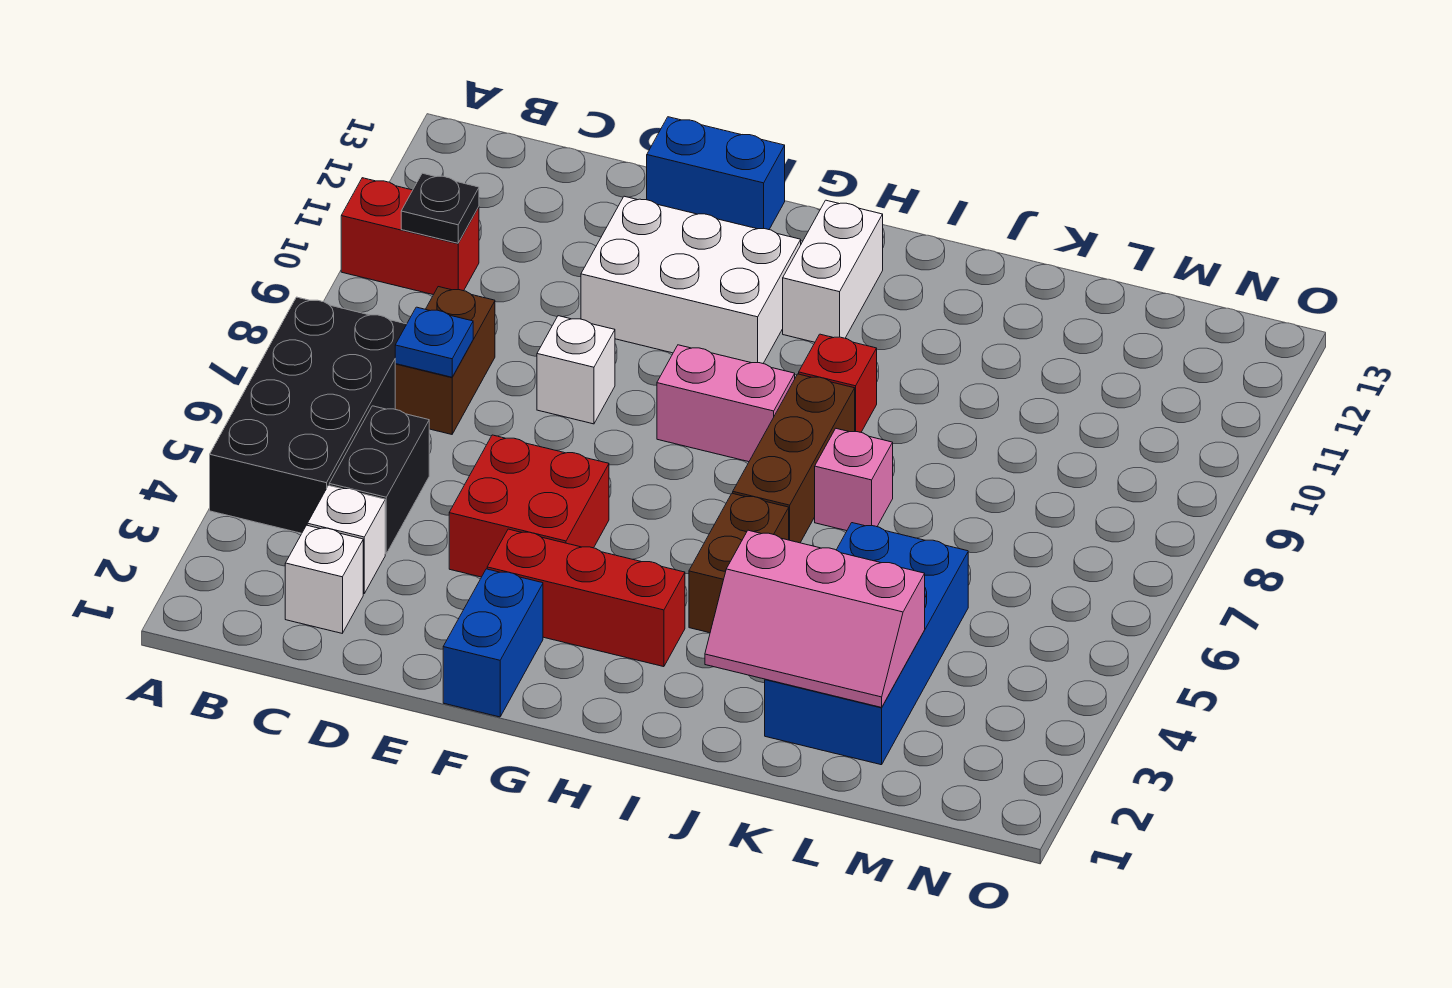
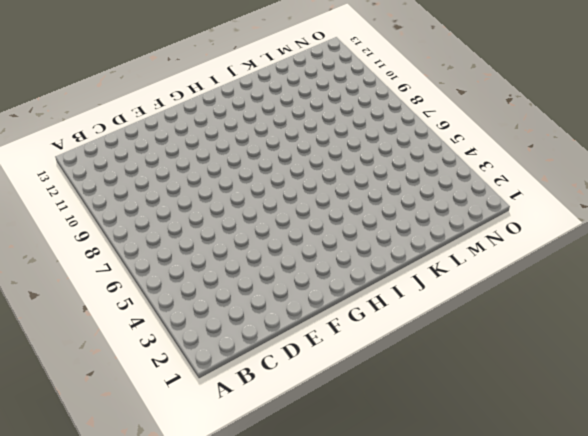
none -> black brick A4:B7 level 1
none -> red brick A10:B10 level 1
none -> white brick C2 level 1

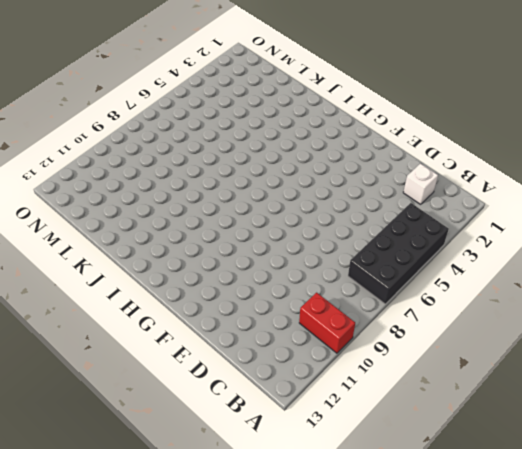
none -> white brick C3 level 1
none -> black brick C4:C5 level 1
none -> brown brick C7:C8 level 1

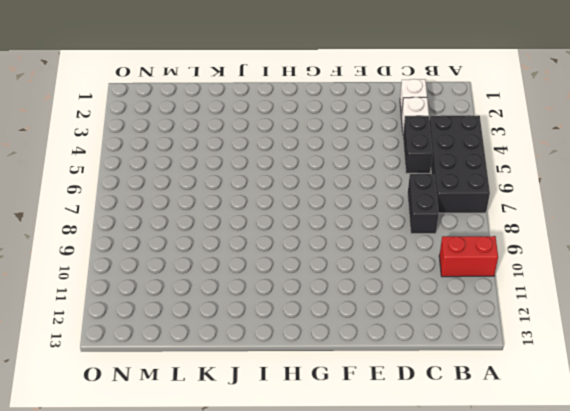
black brick C7:C8 level 1 -> brown brick C7:C8 level 1
none -> red brick E4:F5 level 1
none -> white brick E8 level 1
none -> white brick E10:G11 level 1

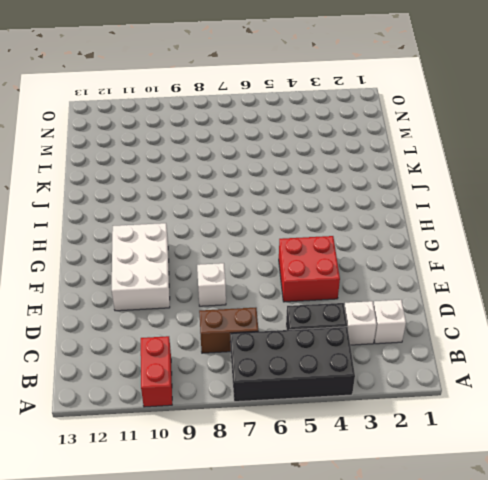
none -> blue brick E13:F13 level 1
none -> blue brick F1:F2 level 1
none -> red brick F3:H3 level 1

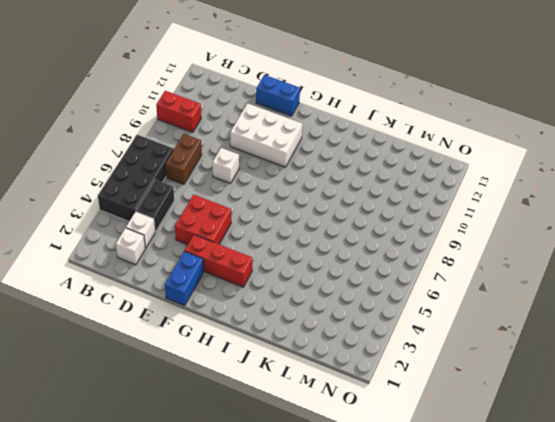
none -> pink brick G8:H8 level 1
none -> white brick H11:H12 level 1
none -> brown brick I4:I5 level 1

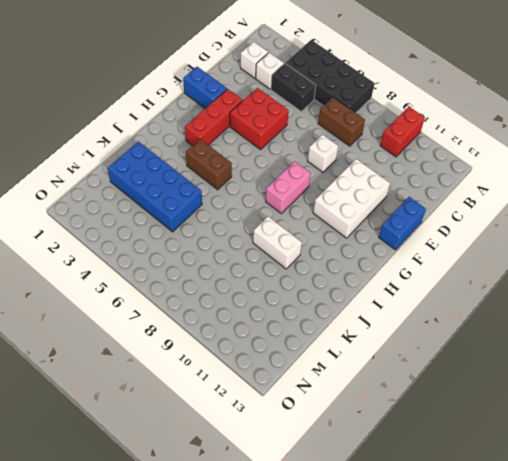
white brick J9:J10 level 1 -> white brick H11:H12 level 1
none -> brown brick I6:I8 level 1
none -> red brick I9 level 1
none -> pink brick J7 level 1

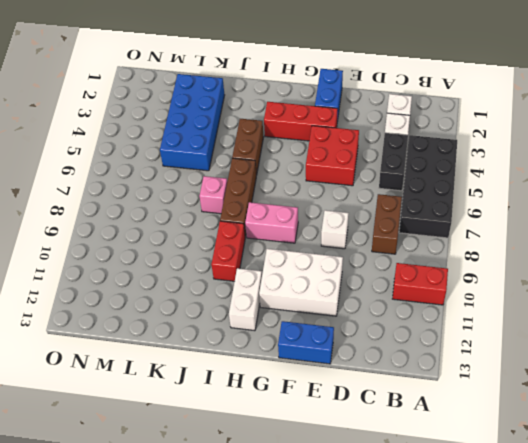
red brick I9:I10 level 1 -> red brick I9 level 1
none -> black plate B10 level 2
none -> blue plate C7 level 2
none -> pink slope J2:L3 level 2 top 3

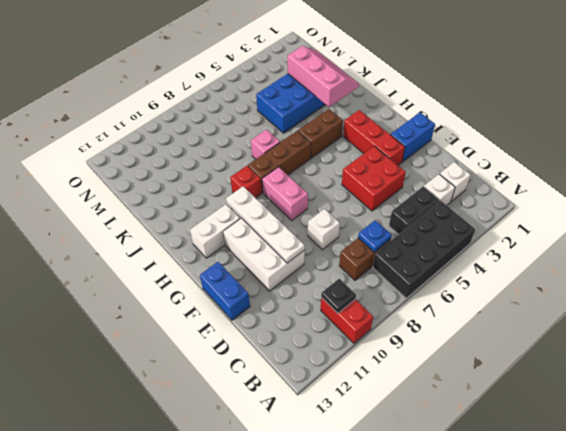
white plate E10:H10 level 2 -> none

